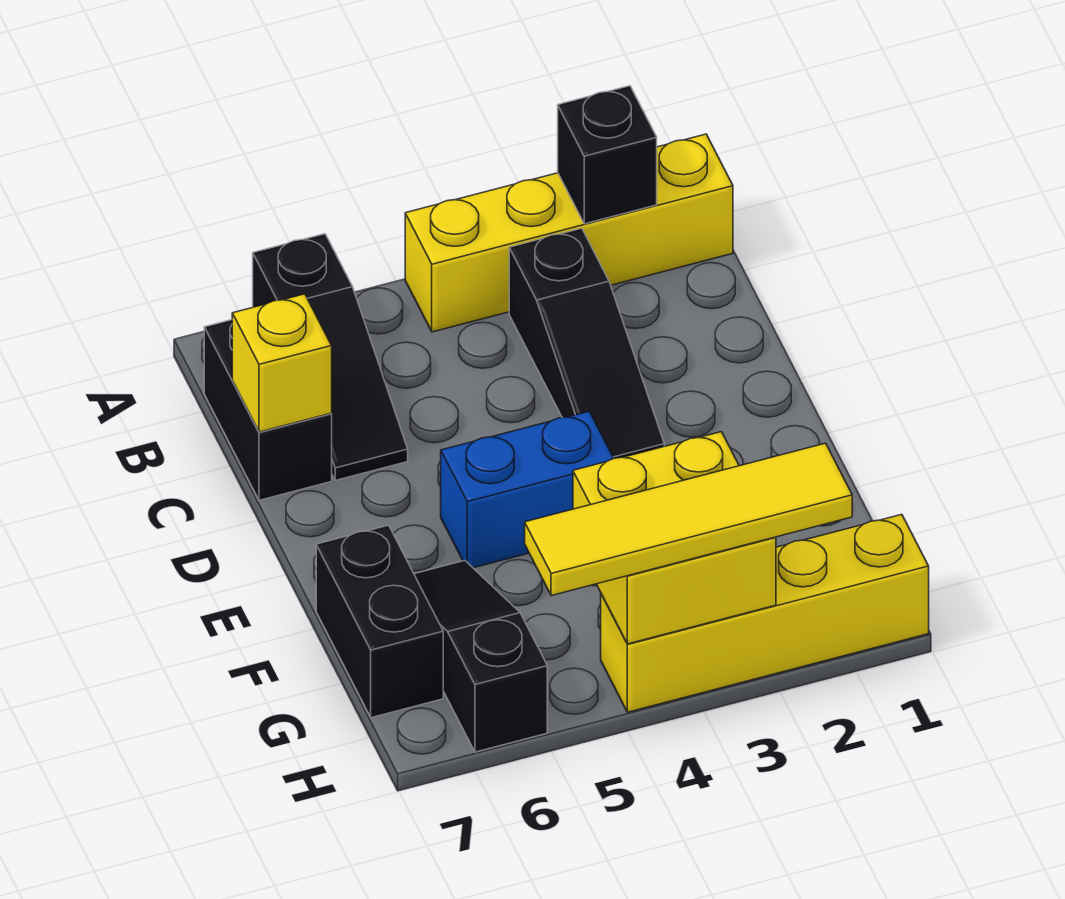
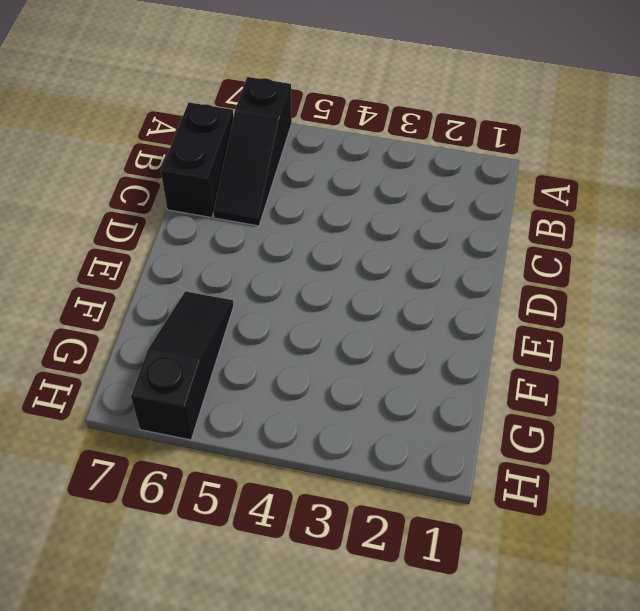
none -> yellow brick A1:A4 level 1
none -> black slope B3:D3 level 1 top B
none -> blue brick E4:E5 level 1

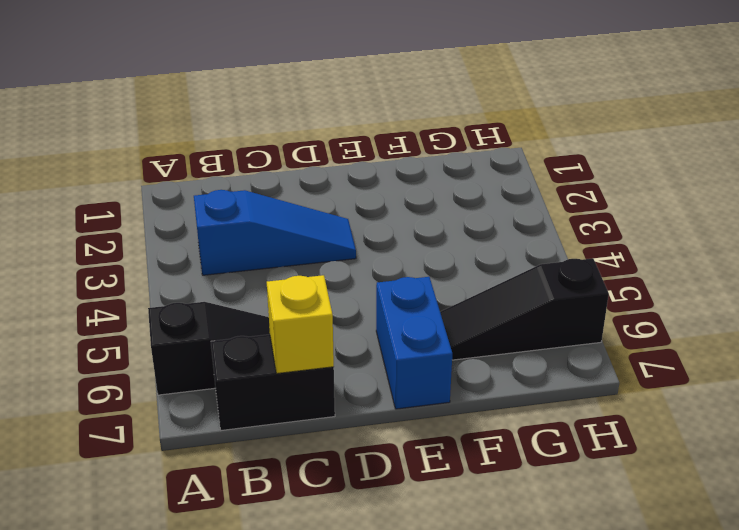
blue slope B3:D3 level 1 top B -> black slope B3:D3 level 1 top B
blue brick E6:E7 level 1 -> blue brick E4:E5 level 1
none -> yellow brick A1:A4 level 1
none -> black brick F7:G7 level 1
none -> yellow brick H1:H4 level 1

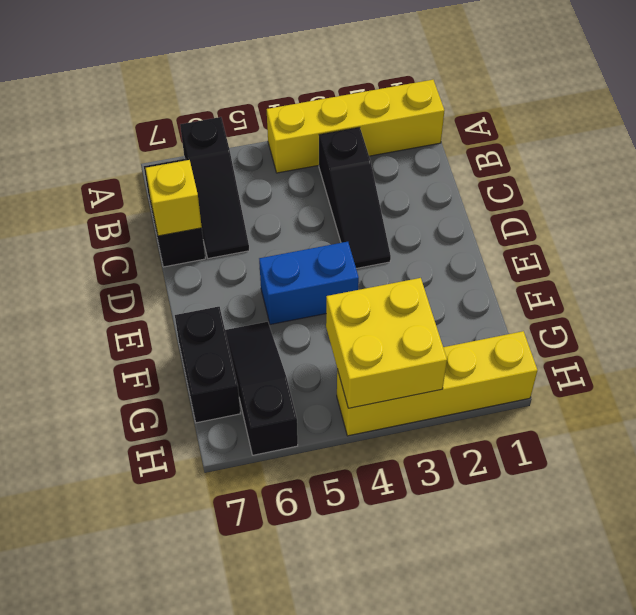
none -> black brick A2 level 2
none -> yellow tile H2:H5 level 3

